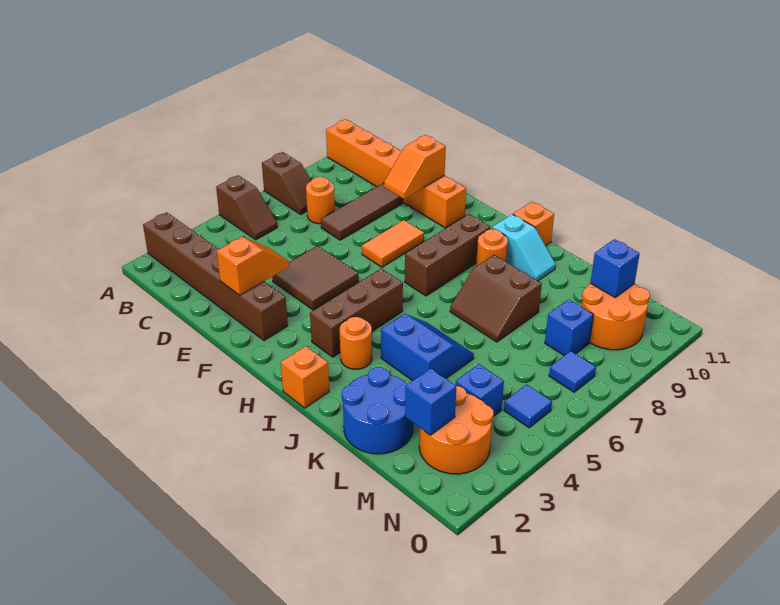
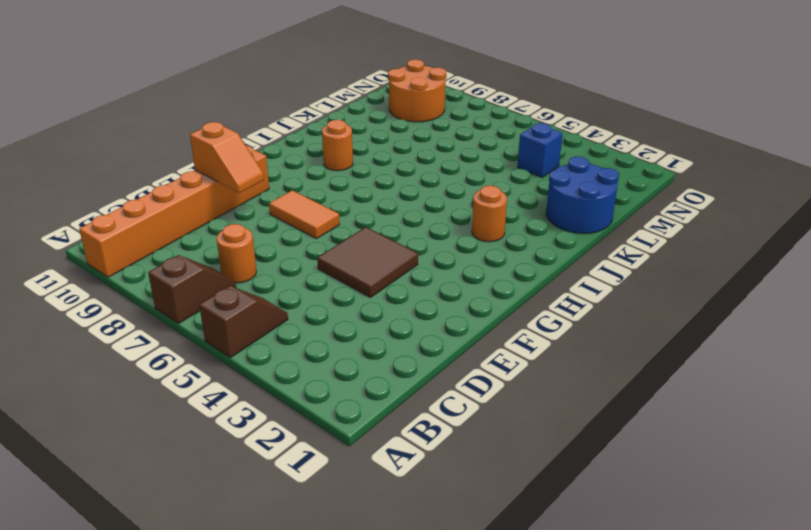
none -> brown brick A2:F2 level 1
none -> brown tile D7:D9 level 1
none -> brown brick H3:H5 level 1

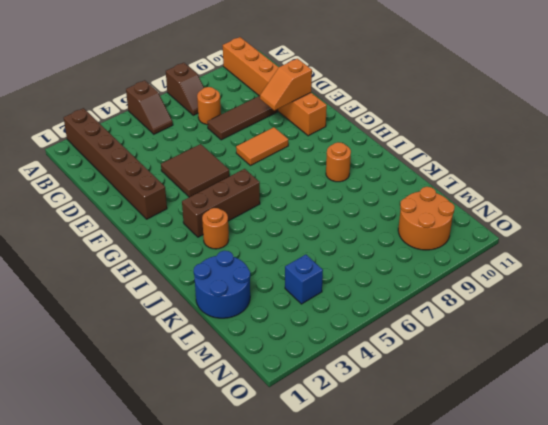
none -> brown brick H7:H9 level 1
none -> orange brick I1 level 1
none -> cyan slope I10:J10 level 1 top I

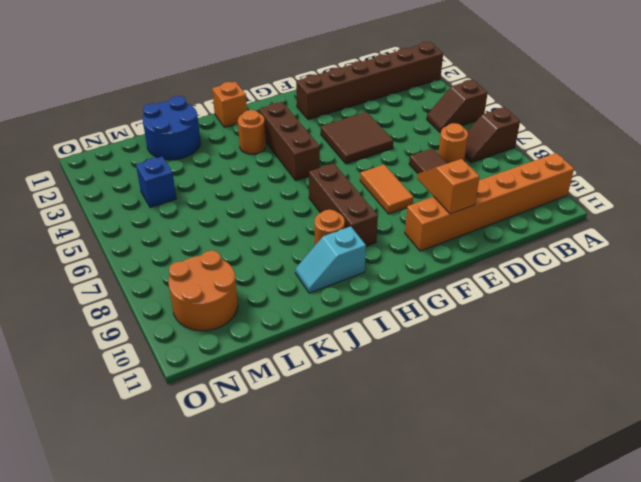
none -> orange brick I11 level 1
none -> blue slope J4:K5 level 1 top 4
none -> brown slope J7:K8 level 1 top 8

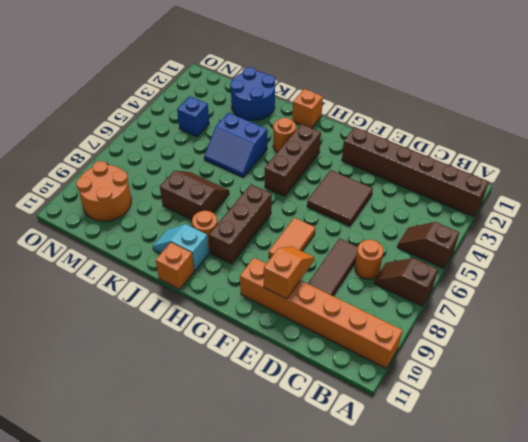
none -> orange round brick M2:N3 level 1
none -> blue brick M8 level 1
none -> blue tile N5 level 1

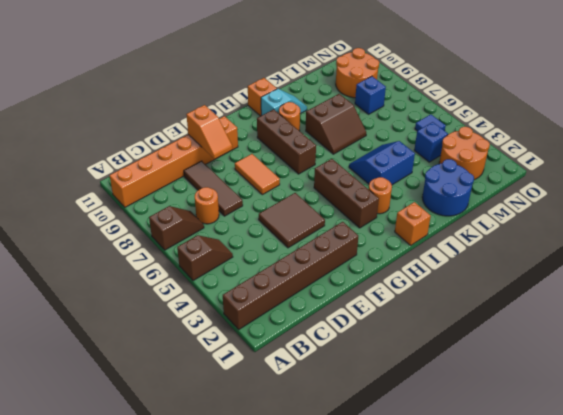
none -> blue tile N7 level 1
none -> orange slope E2:E3 level 2 top 2
none -> blue brick M2 level 2

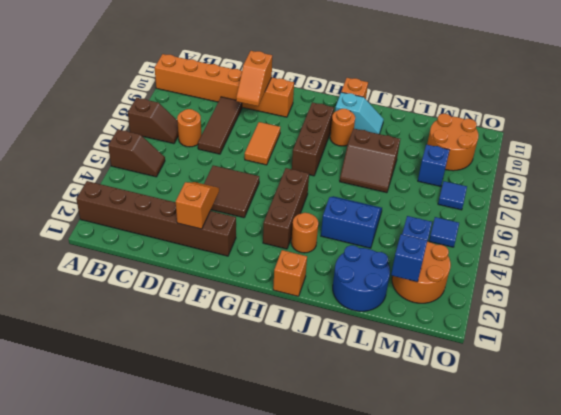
none -> blue brick M10 level 2

